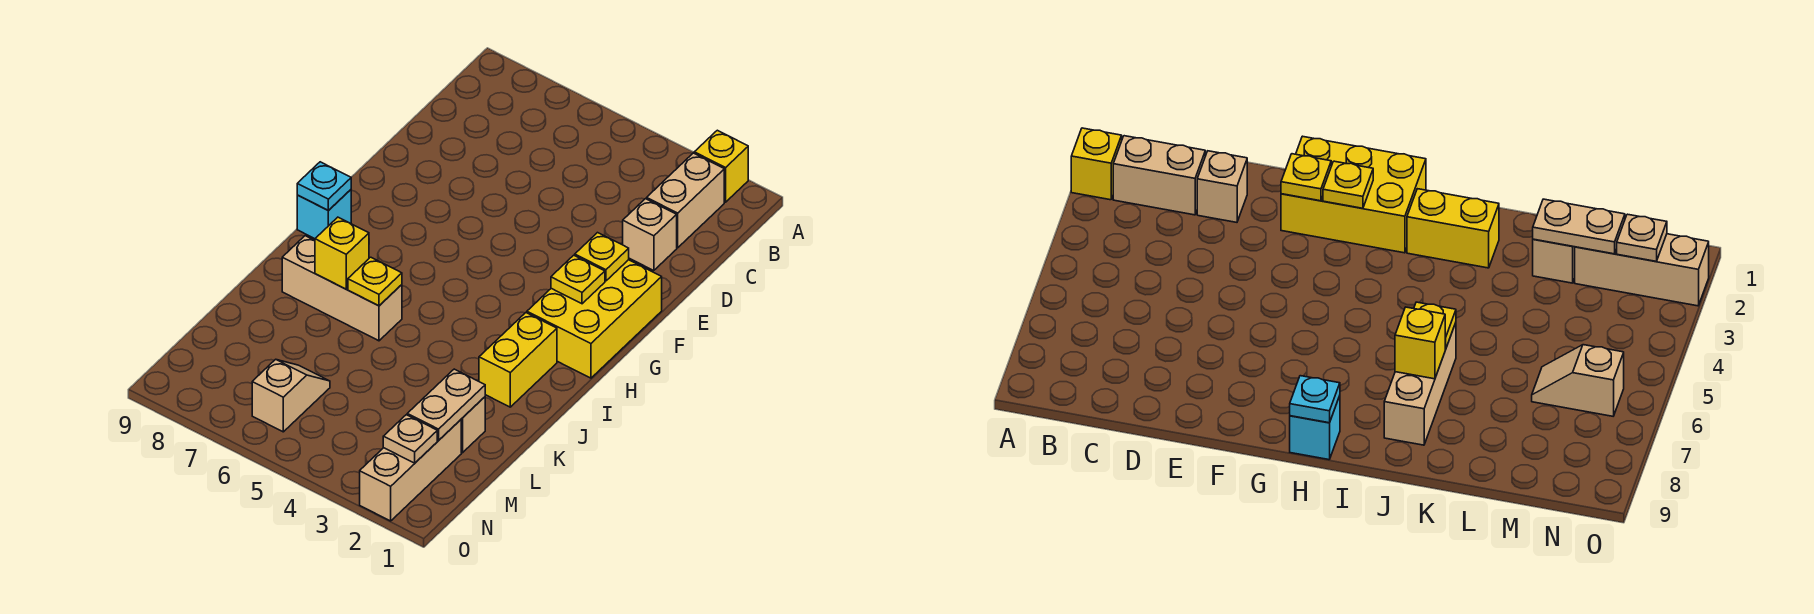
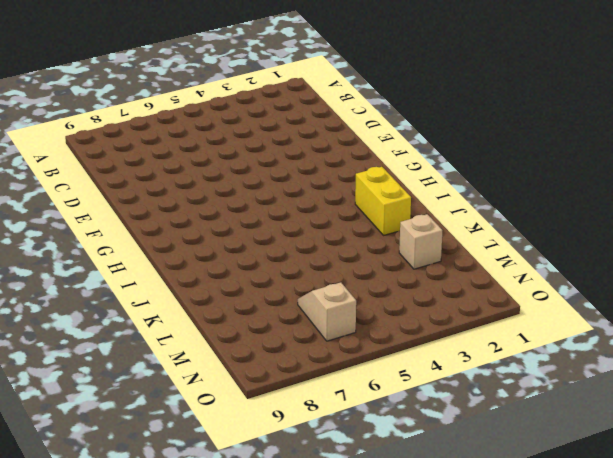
none -> yellow brick A2 level 1
none -> tan brick B2:C2 level 1
none -> tan brick D2 level 1

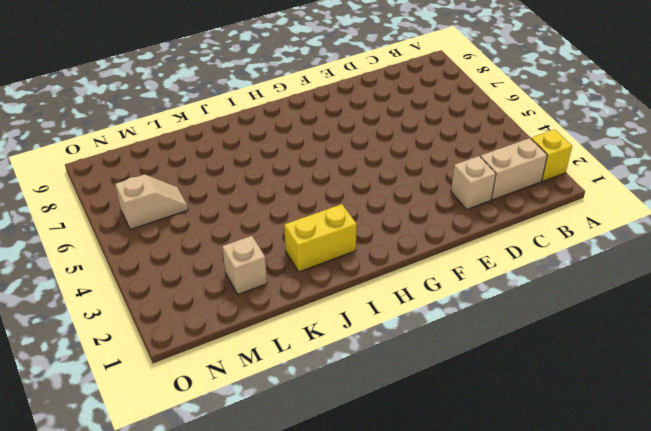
none -> yellow brick F1:H2 level 1
none -> cyan brick H9 level 1
none -> tan brick J6:J8 level 1

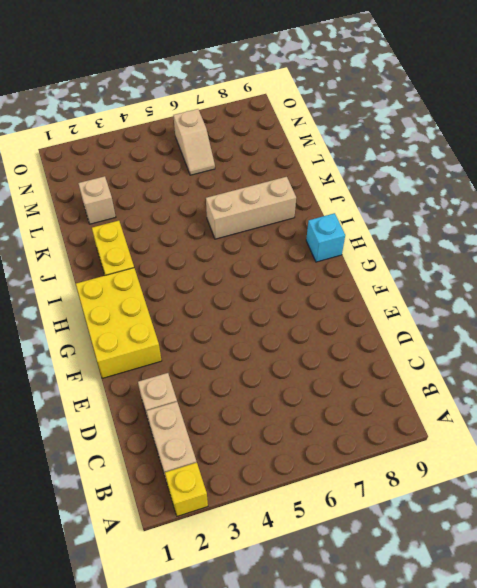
none -> tan brick M2:O2 level 1
none -> yellow plate F2 level 2
none -> yellow plate G2 level 2

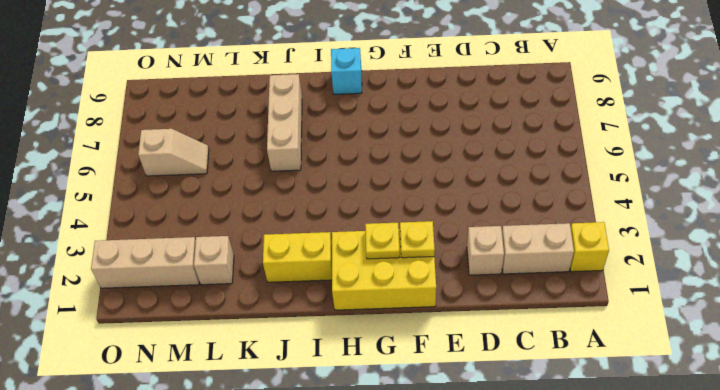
none -> cyan plate H9 level 2
none -> yellow plate J6 level 2
none -> yellow brick J7 level 2

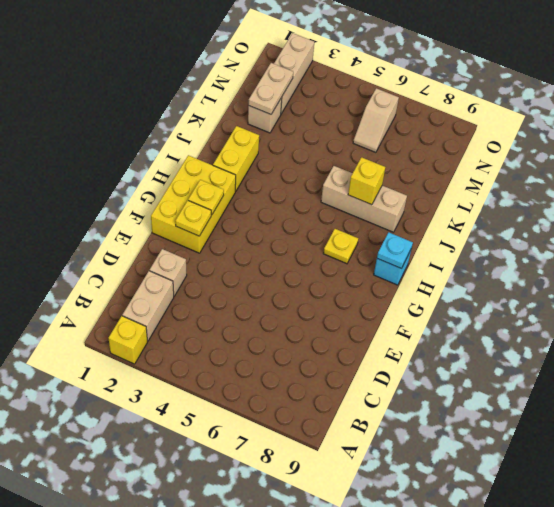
yellow plate H7 level 1 -> yellow plate J6 level 2
none -> tan plate N2 level 2

